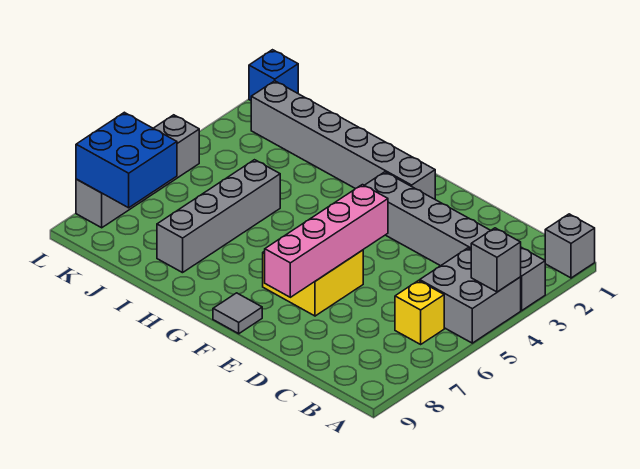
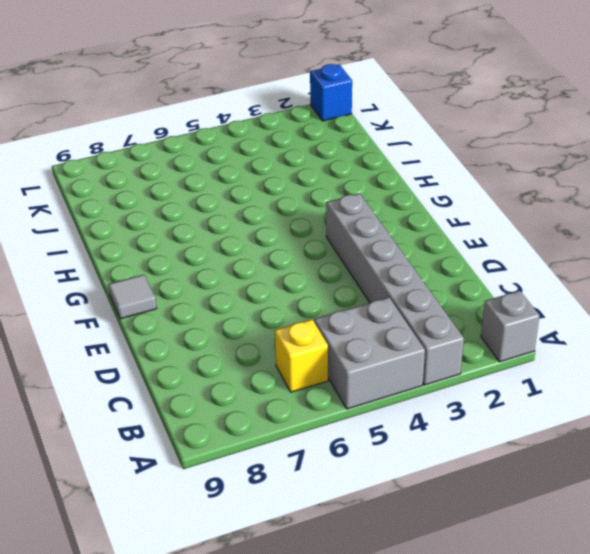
none -> yellow brick E6:F7 level 1
none -> grey brick F2:K2 level 1
none -> grey brick I5:I8 level 1

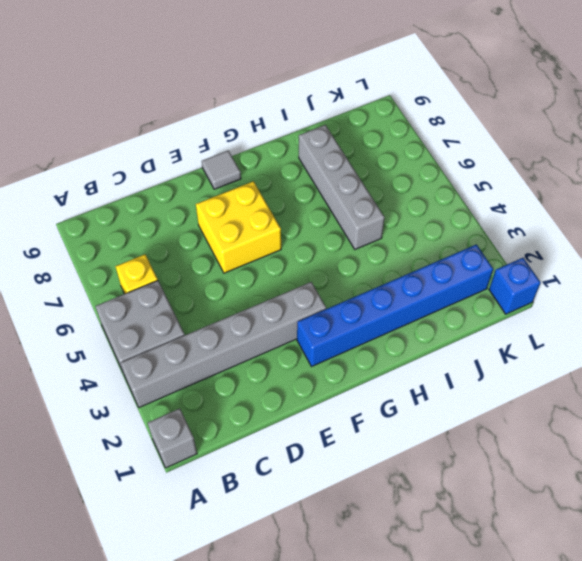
blue brick F2:K2 level 1 -> grey brick F2:K2 level 1
none -> grey brick L5:L8 level 1
none -> grey brick A4 level 2
none -> pink brick E5:E8 level 2

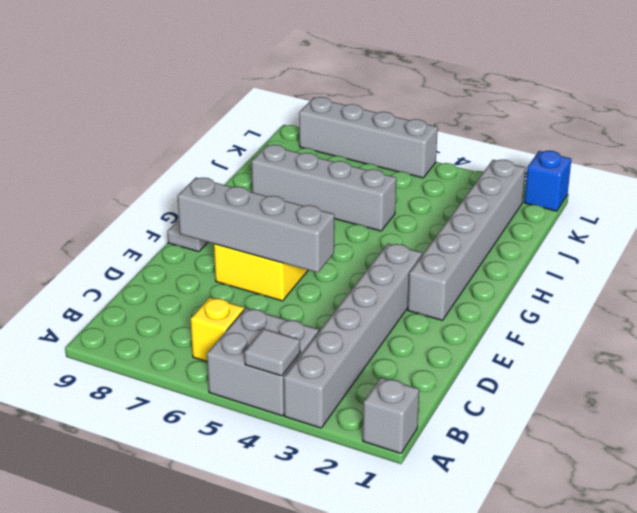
grey tile A4 level 2 -> grey brick A4 level 2
grey brick E5:E8 level 2 -> pink brick E5:E8 level 2
none -> blue brick K7:L8 level 2

